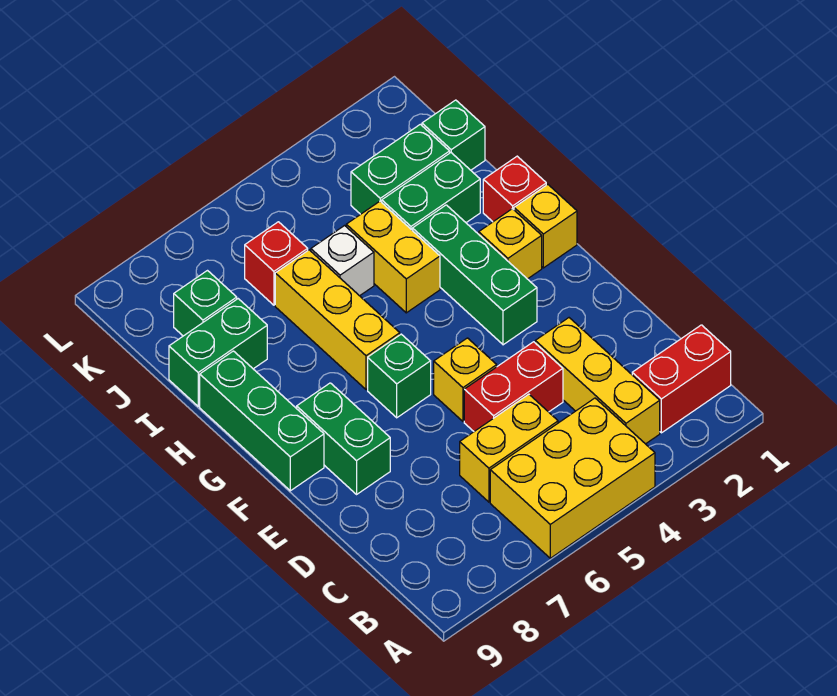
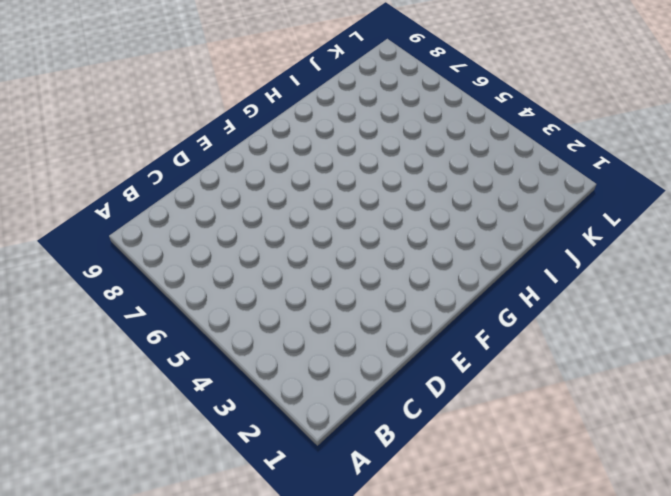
none -> yellow brick A4:B6 level 1
none -> red brick B1:B2 level 1
none -> yellow brick B3:D3 level 1

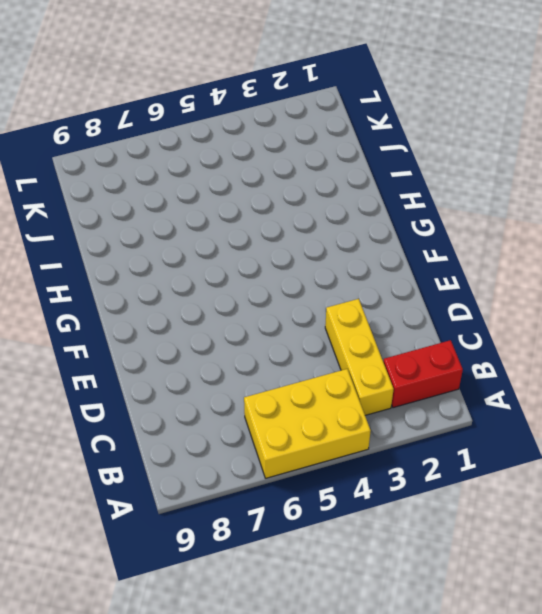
none -> yellow brick C5:C6 level 1
none -> red brick D4:D5 level 1
none -> yellow brick E5 level 1

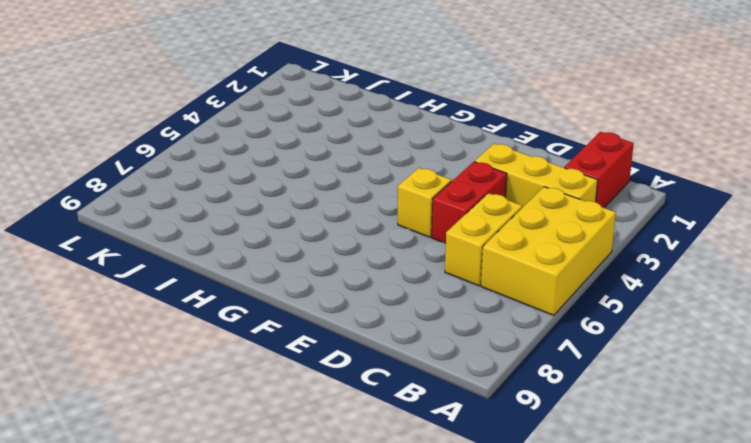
none -> green brick E8:F8 level 1
none -> green brick F3:H3 level 1
none -> green brick F6 level 1

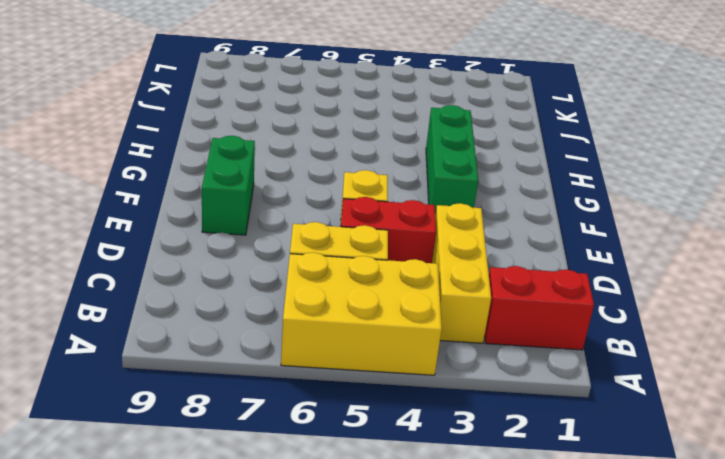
none -> green brick F6 level 1
none -> green brick F9:H9 level 1
none -> yellow brick G1 level 1

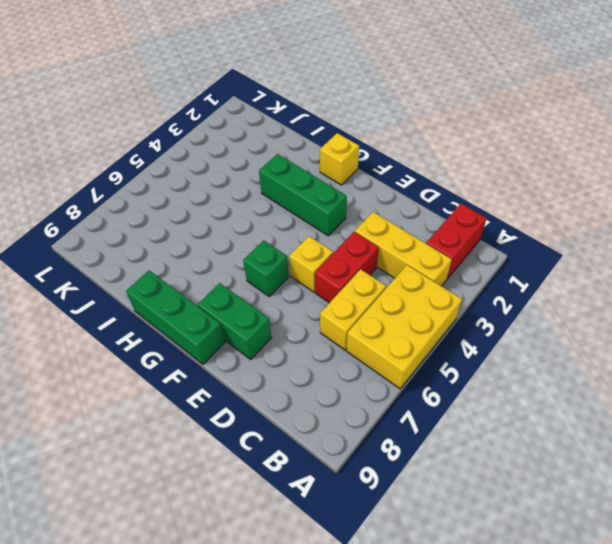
none -> yellow brick G2 level 1
none -> yellow brick G6:I6 level 1
none -> red brick H1 level 1

